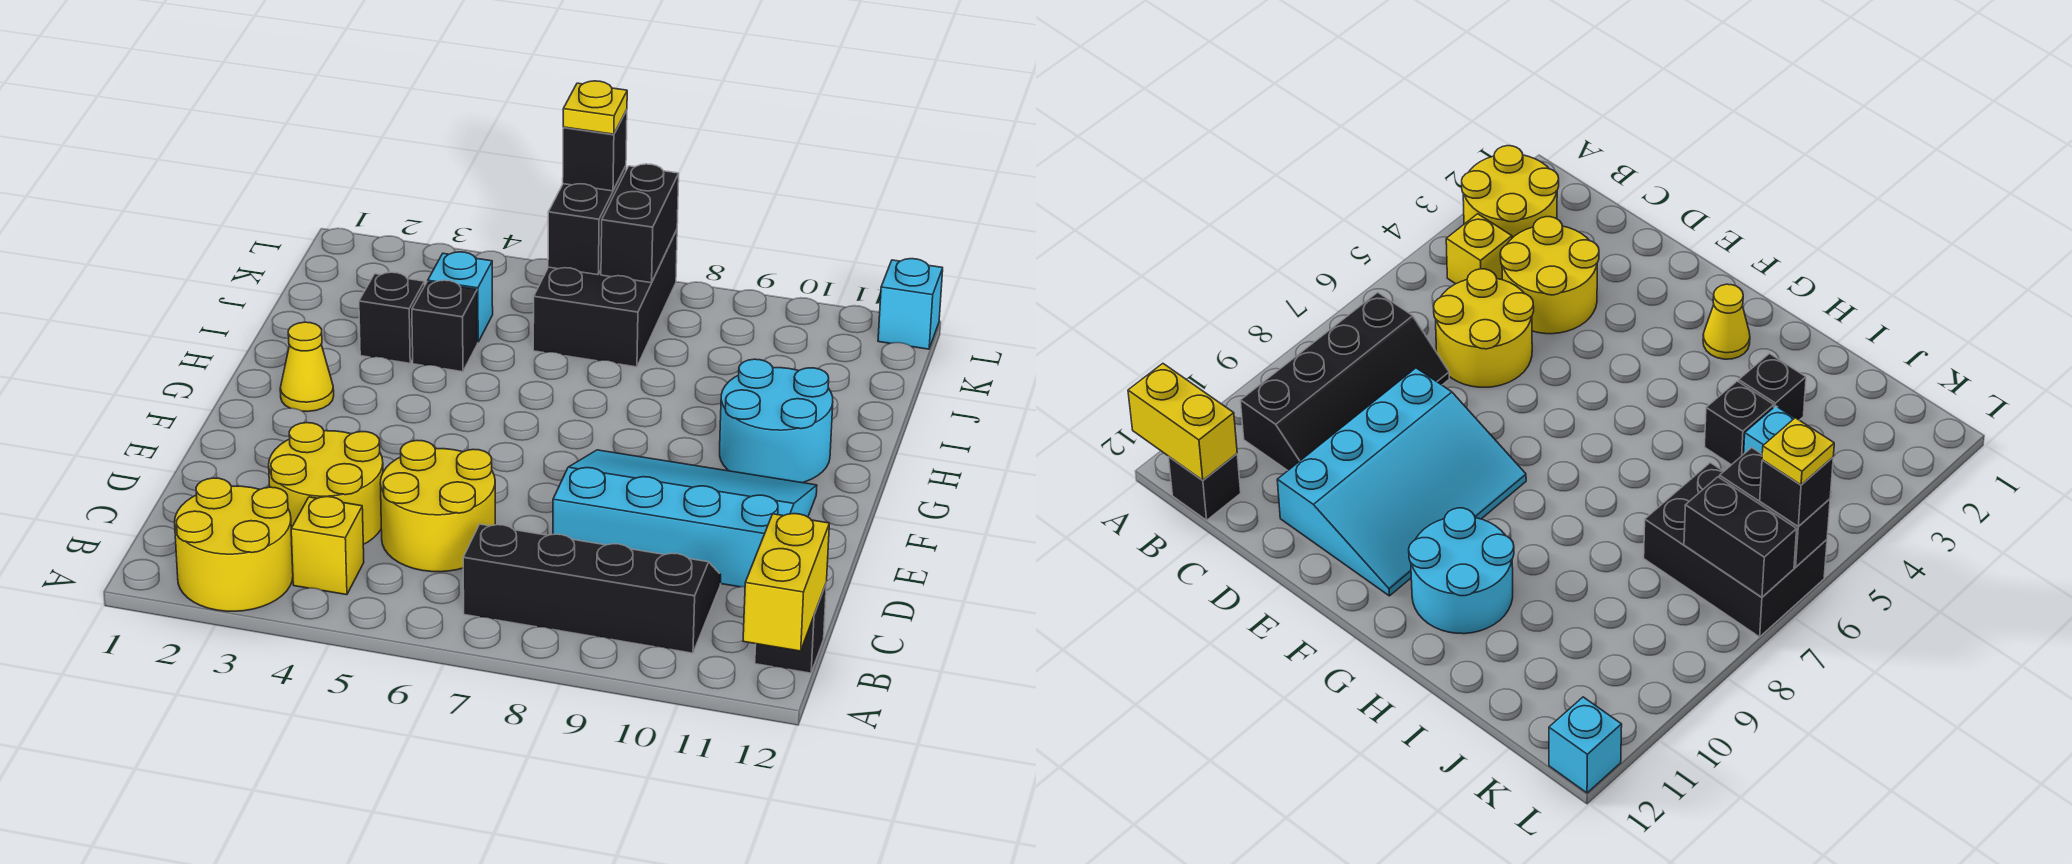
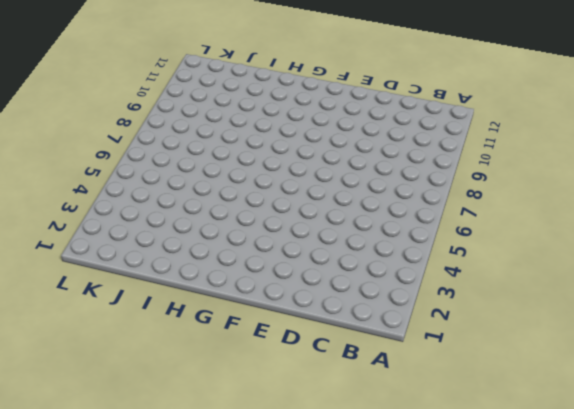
none -> yellow round brick A2:B3 level 1
none -> yellow brick B4 level 1
none -> black slope B7:C10 level 1 top B

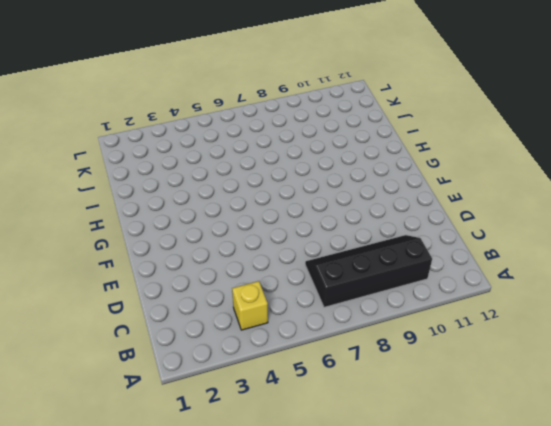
none -> yellow round brick A2:B3 level 1
none -> black brick B12 level 1
none -> yellow round brick C3:D4 level 1

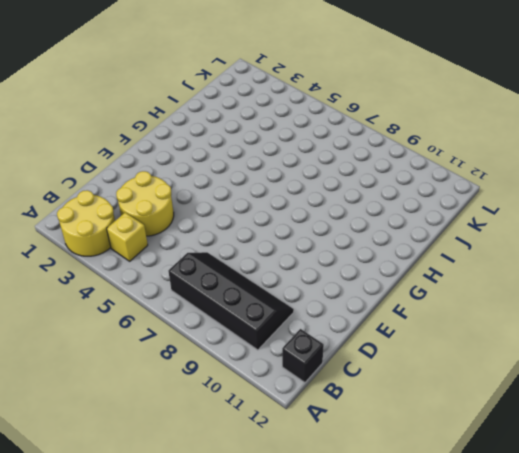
none -> yellow round brick C5:D6 level 1
none -> cyan slope D8:F11 level 1 top D
none -> yellow cone G2 level 1

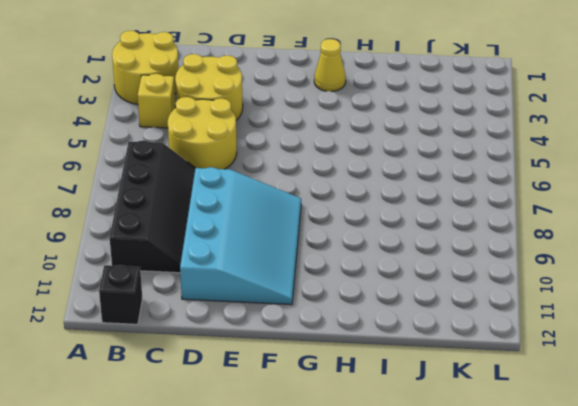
none -> cyan round brick G10:H11 level 1
none -> black brick I3 level 1
none -> black brick I4 level 1

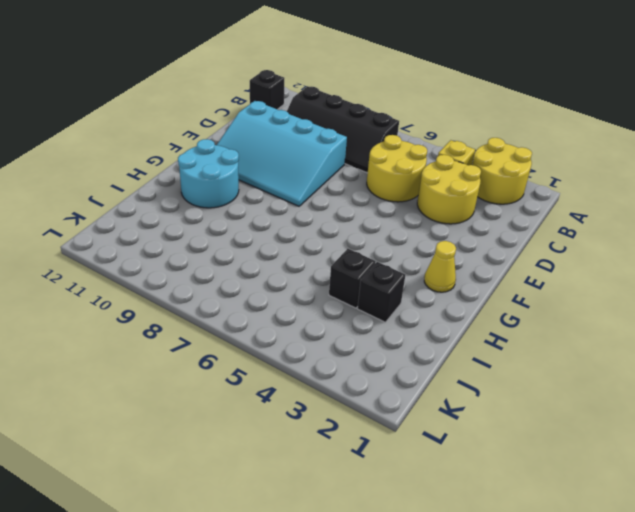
none -> cyan brick J4 level 1
none -> black brick J6:L7 level 1
none -> cyan brick L12 level 1

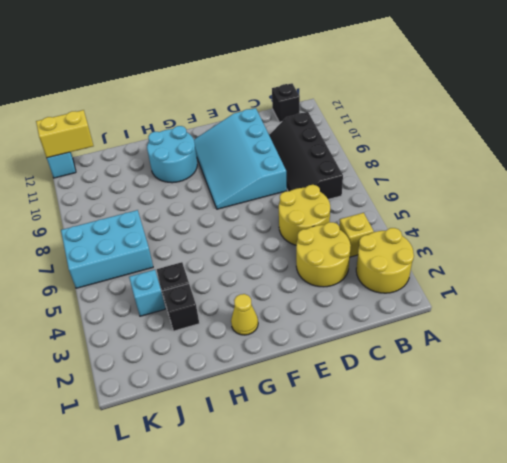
cyan brick J6:L7 level 1 -> black brick J6:L7 level 1
yellow brick K12:L12 level 2 -> yellow brick A12:B12 level 2
none -> black brick K6:L6 level 2
none -> black brick K7:L7 level 2
none -> black brick L6 level 3

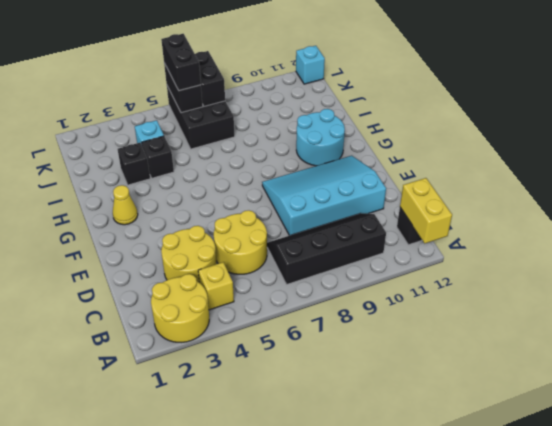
black brick K6:L6 level 3 -> black brick L6 level 3
none -> yellow plate L6 level 4

